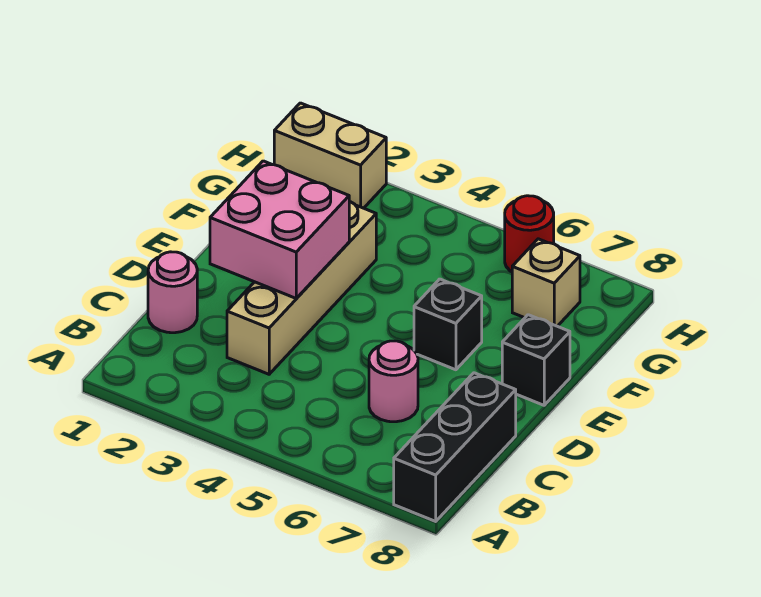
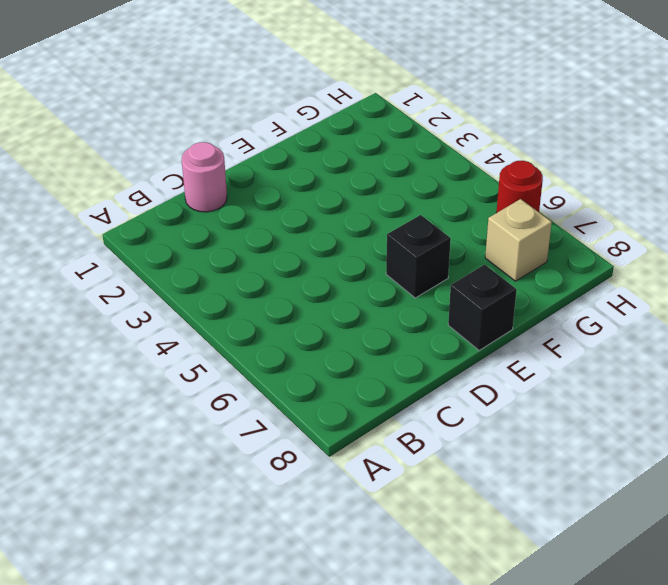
none -> black brick A8:C8 level 1
none -> tan brick C3:F3 level 1

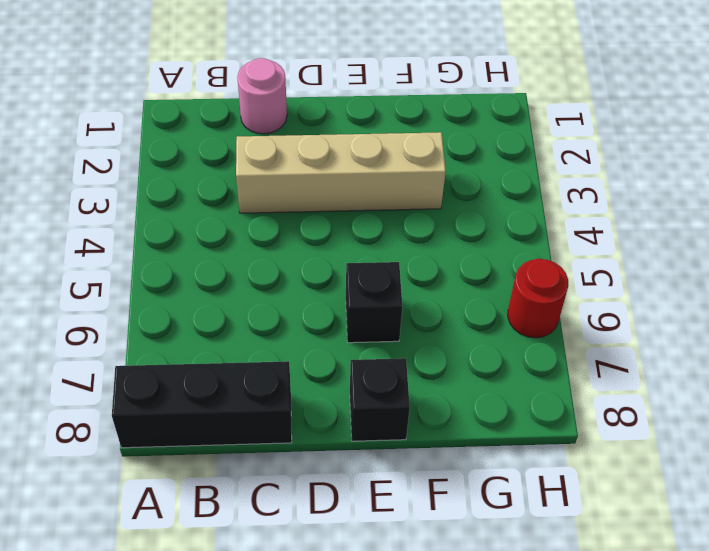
none -> pink round brick C6 level 1
none -> tan brick G7 level 1

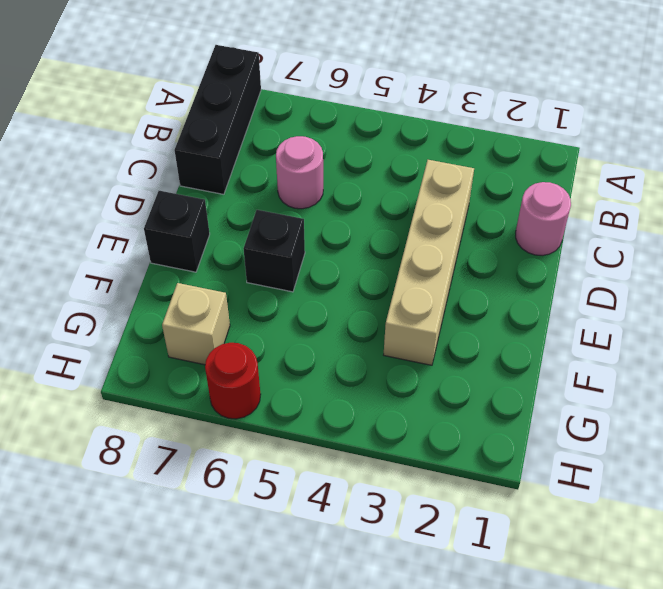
none -> tan brick H1:H2 level 1
none -> pink brick D2:E3 level 2

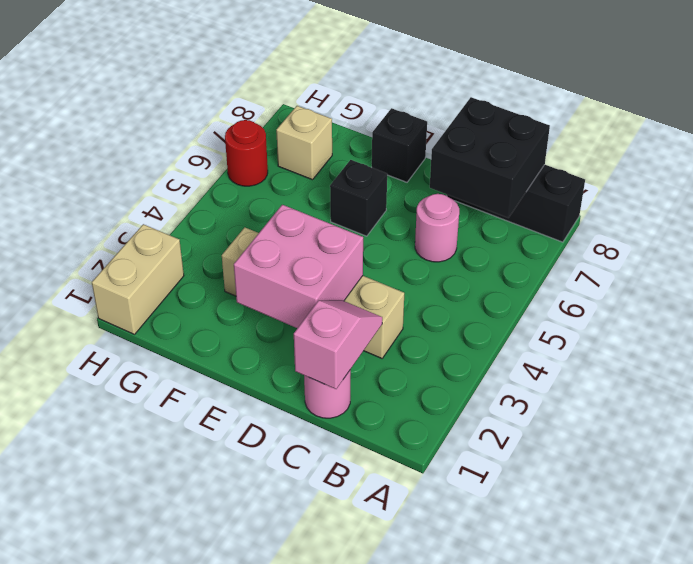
black brick B7:C8 level 2 -> none
pink slope C1:C2 level 2 top 1 -> none

